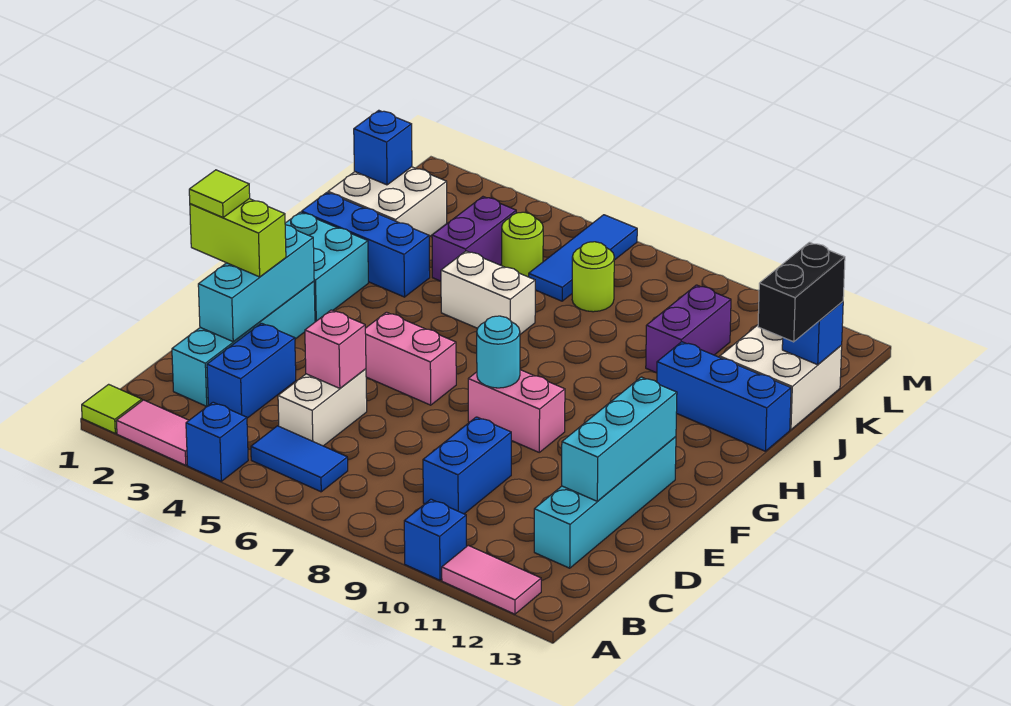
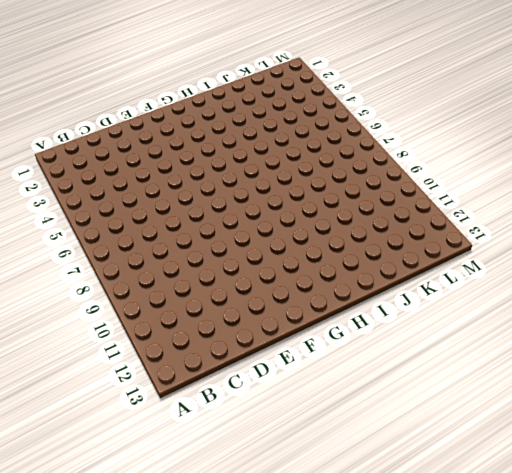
none -> lime tile A1 level 1
none -> pink tile A2:A3 level 1
none -> blue brick A4 level 1
none -> blue brick A10 level 1

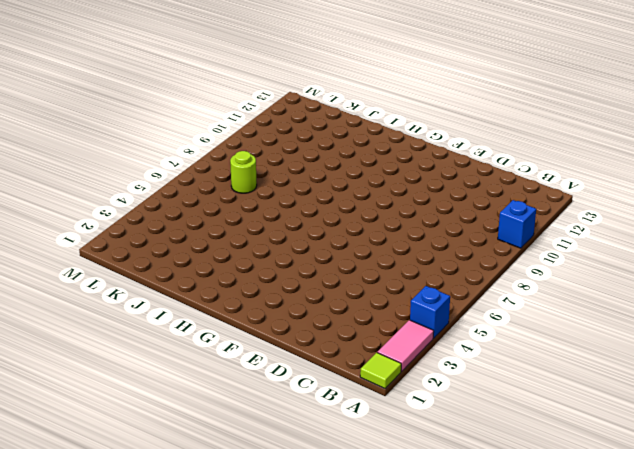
none -> pink tile A11:A12 level 1
none -> blue tile B5:B6 level 1
none -> cyan brick C2:F2 level 1
none -> blue brick C3:D3 level 1

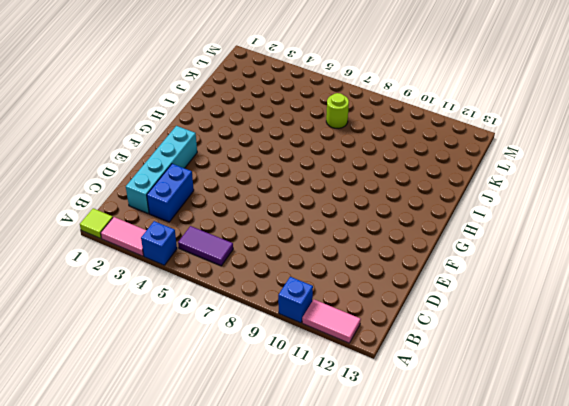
purple tile B5:B6 level 1 -> blue tile B5:B6 level 1
none -> white brick C5:D5 level 1
none -> blue brick C9:D9 level 1
none -> cyan brick C12:F12 level 1
none -> pink brick F5:F6 level 1

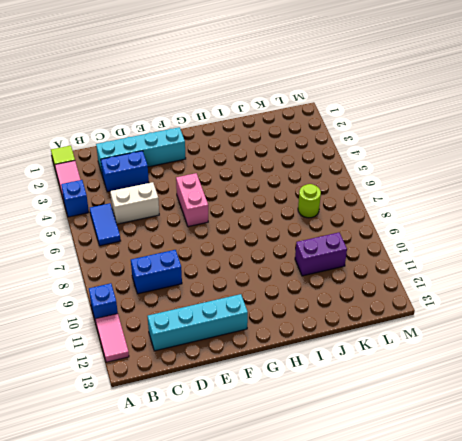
none -> pink brick F8:F9 level 1
none -> cyan brick G1:H2 level 1
none -> blue brick I1:I3 level 1
none -> white brick I5:I6 level 1

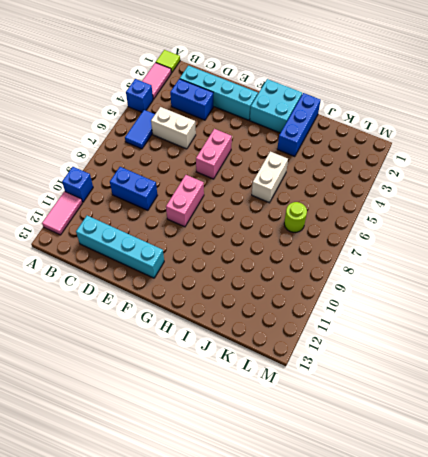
none -> blue brick I11:I13 level 1
none -> white brick J1:K2 level 1
none -> purple brick J4:K4 level 1
none -> purple brick J10:K10 level 1

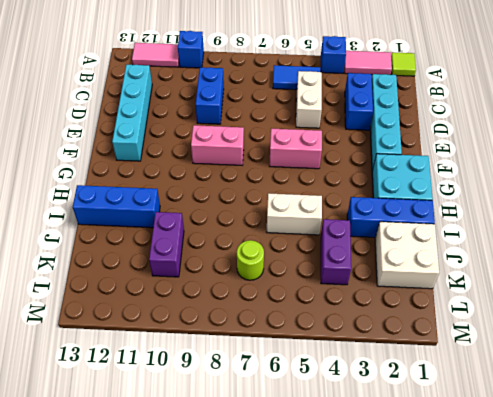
none -> white brick J12:K13 level 1
none -> lime round brick K5 level 1
none -> blue tile K6:M6 level 1
none -> cyan brick D2:F2 level 2

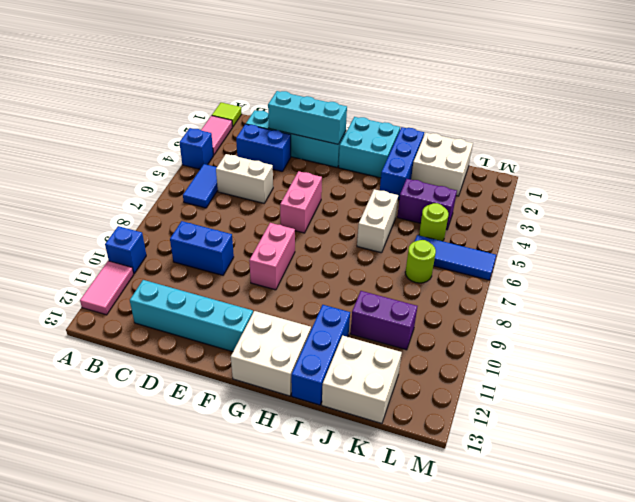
white brick G12:H13 level 1 -> none
none -> pink brick D5 level 2
none -> cyan brick D12:F12 level 2
none -> cyan round brick F8 level 2
none -> blue brick K1 level 2

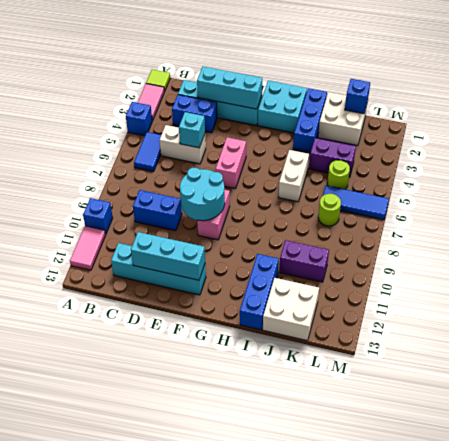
cyan brick D5 level 2 -> pink brick D5 level 2
cyan round brick E8:F9 level 2 -> cyan round brick F8 level 2
none -> blue brick K13 level 2
none -> lime brick E1:E2 level 3
none -> black brick J13:K13 level 3
none -> lime tile E1 level 4

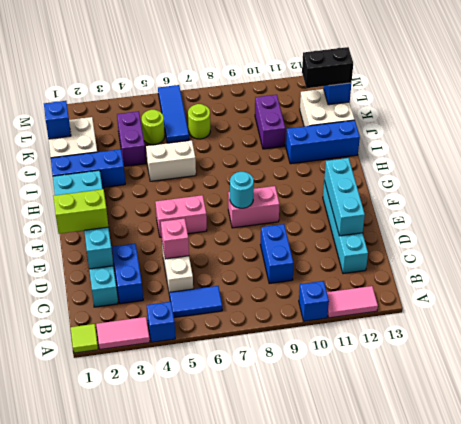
black brick K12:K13 level 3 -> black brick J13:K13 level 3
none -> lime tile E1 level 4

